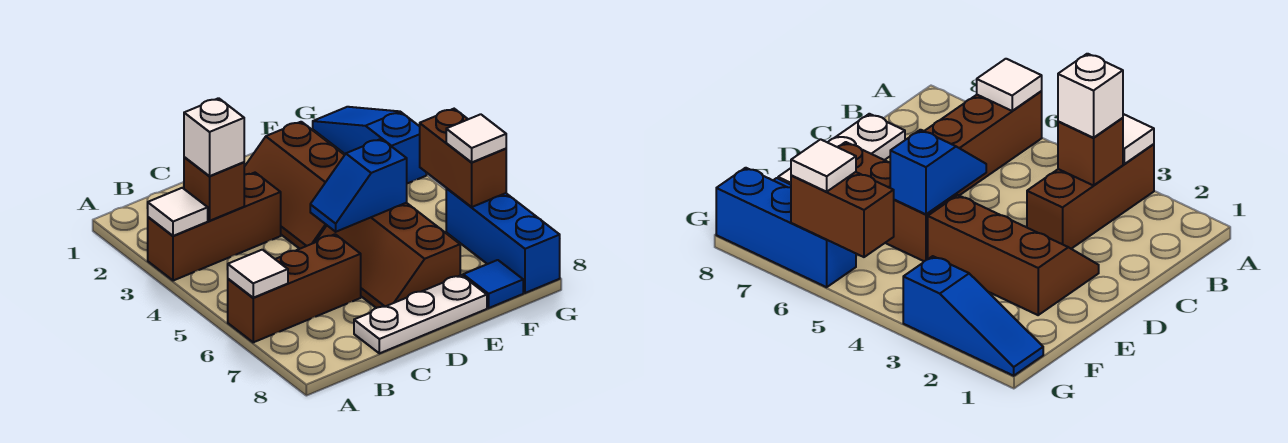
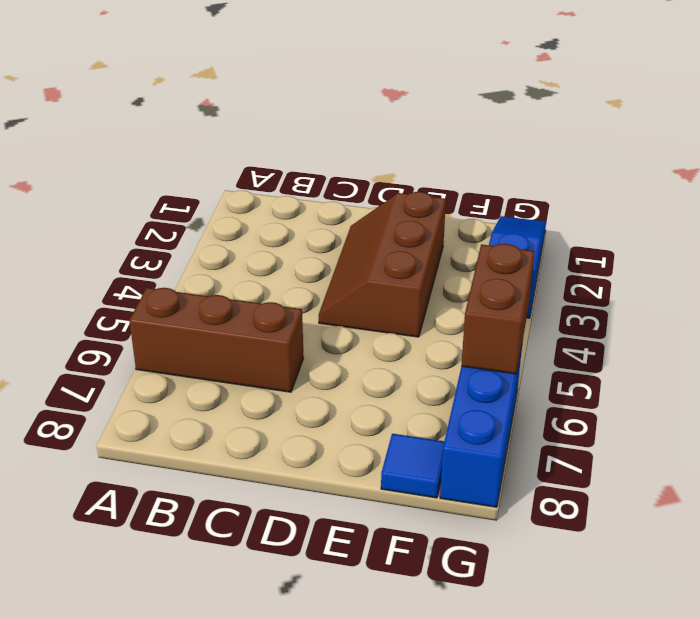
none -> brown brick A3:C3 level 1
none -> white plate C8:E8 level 1
none -> brown slope D5:E7 level 1 top E

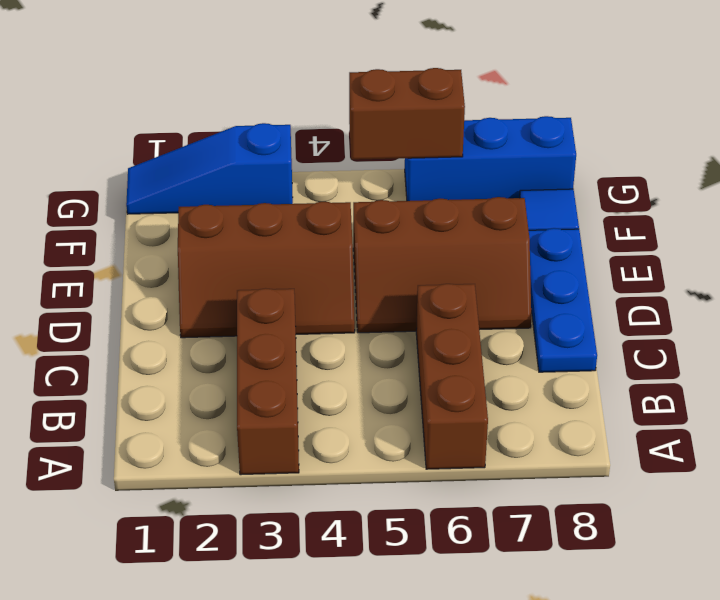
blue plate C8:E8 level 1 -> white plate C8:E8 level 1
none -> white tile A3 level 2
none -> white tile A6 level 2
none -> brown brick B3 level 2

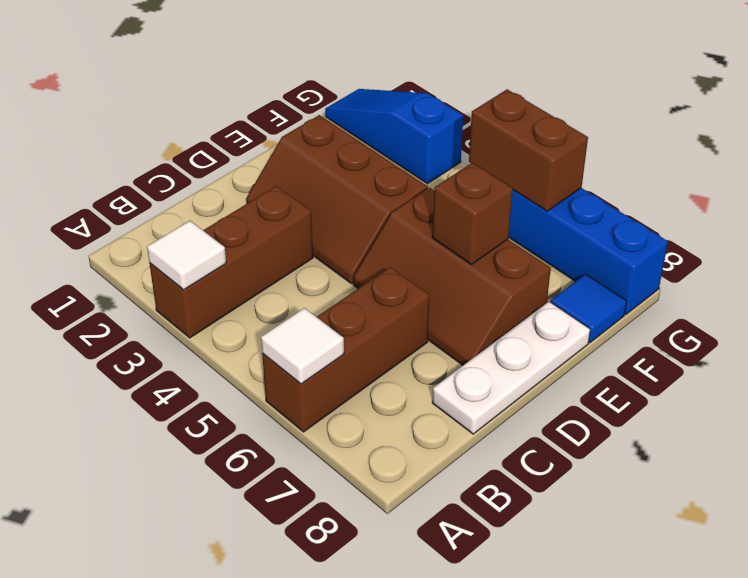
brown brick E6 level 2 -> brown brick B3 level 2
none -> blue slope D5:E5 level 2 top E
none -> white brick B3 level 3
none -> white tile G6 level 3

